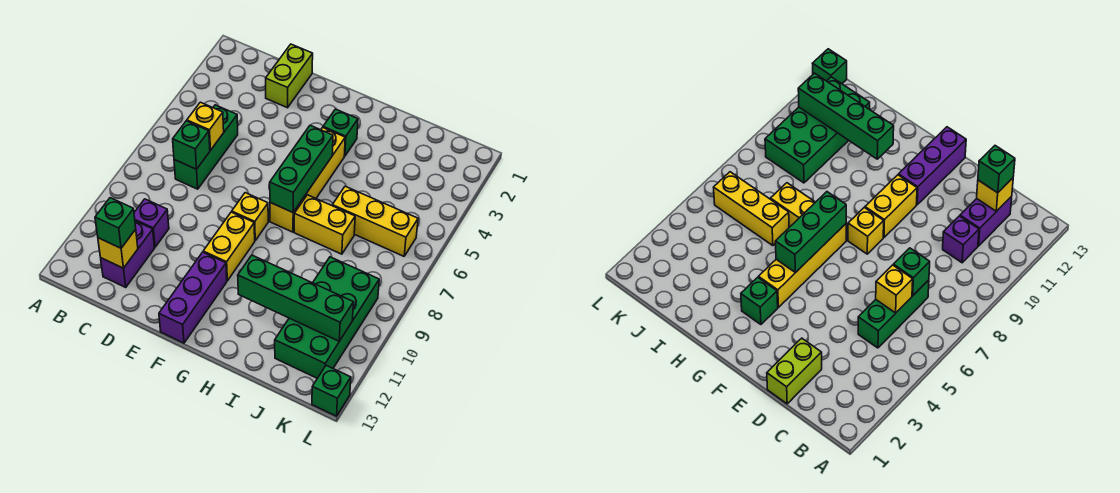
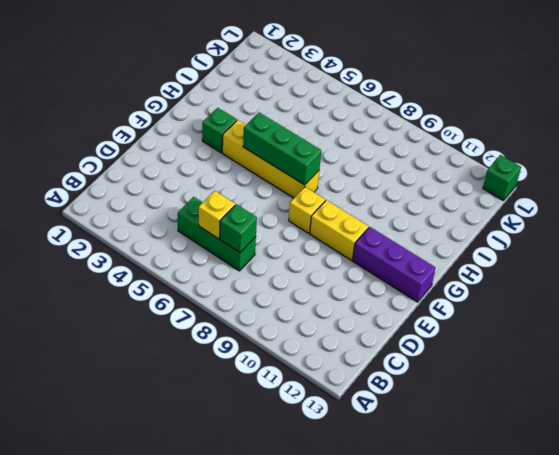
none -> purple brick C10 level 1
none -> purple brick C11:C12 level 1
none -> lime brick D1:D2 level 1

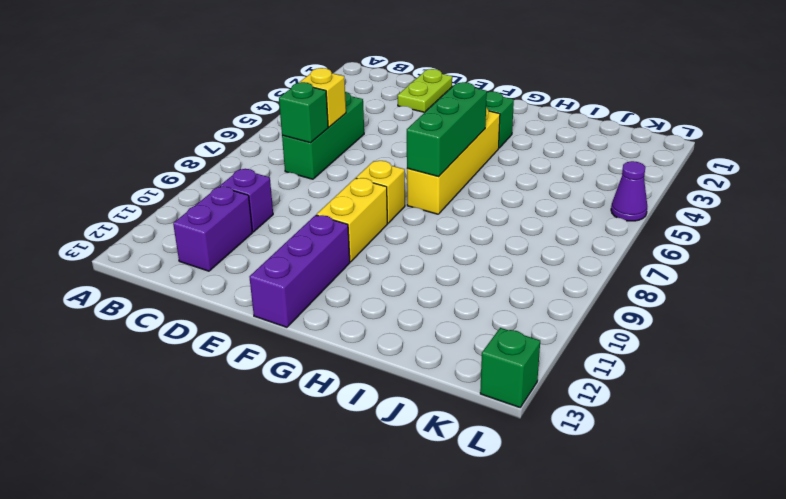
lime plate D1:D2 level 1 -> lime brick D1:D2 level 1
purple cone L5 level 1 -> none
none -> yellow brick H7:I7 level 1
none -> yellow brick I6:K6 level 1
none -> green brick J9:K12 level 1

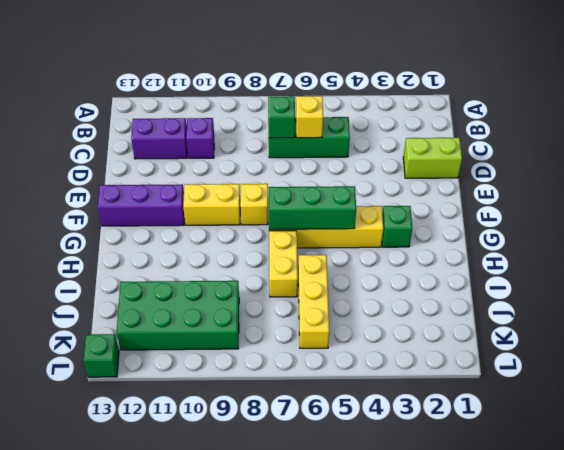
none -> yellow brick C12 level 2
none -> green brick H11:K11 level 2
none -> green brick C12 level 3

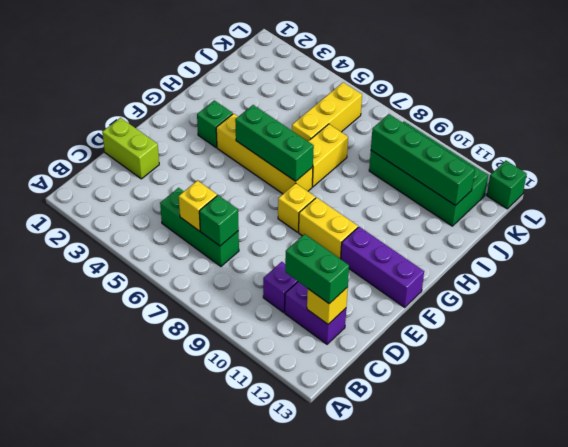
green brick C11:C12 level 3 -> green brick C12 level 3
green brick J9:J12 level 2 -> green brick H11:K11 level 2

